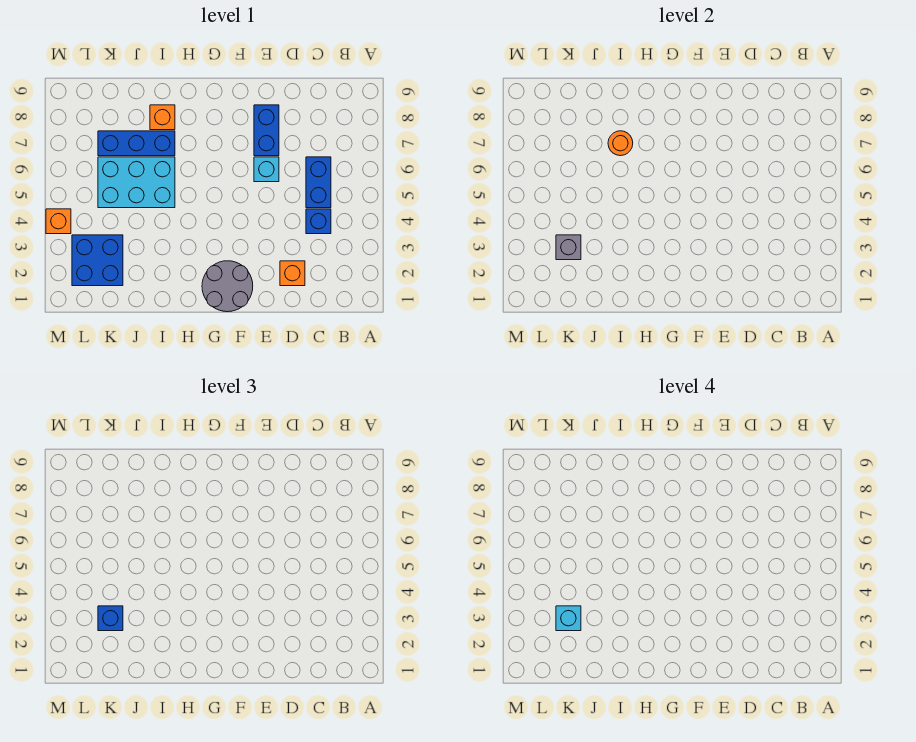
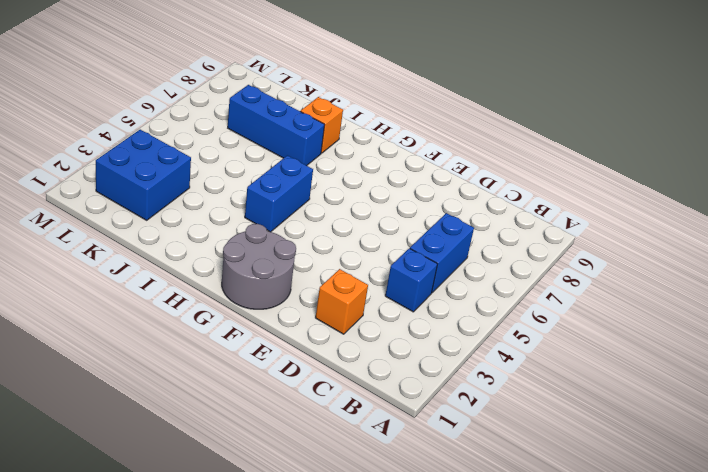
blue brick H4:H5 level 1 -> blue brick E7:E8 level 1
none -> cyan brick E6 level 1
none -> cyan brick I5:K6 level 1
none -> orange brick M4 level 1

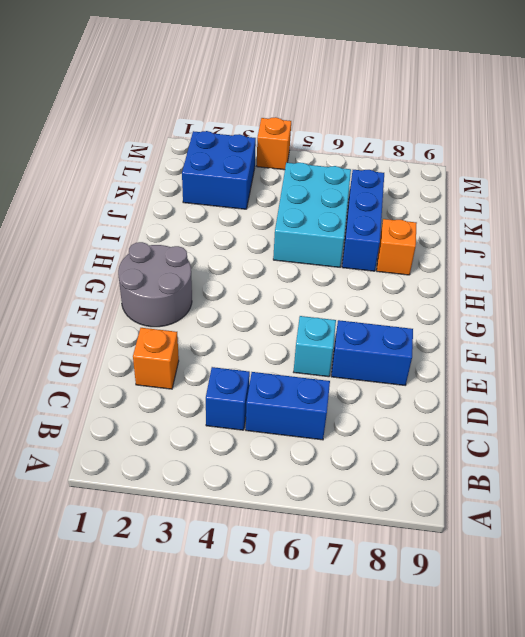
none -> orange round brick I7 level 2
none -> grey brick K3 level 2
none -> blue brick K3 level 3

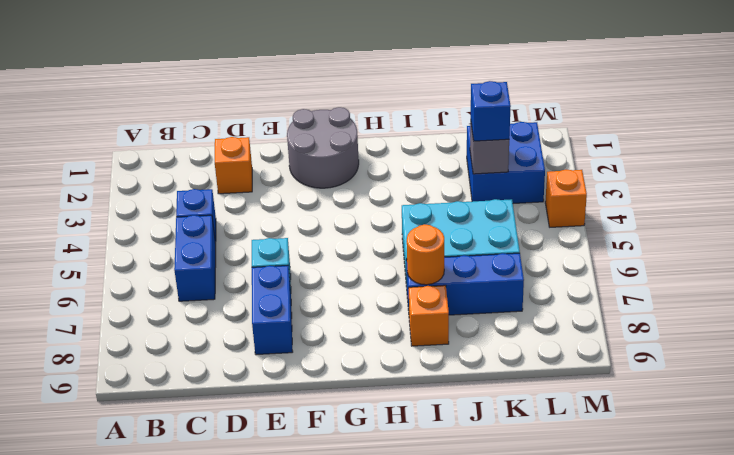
none -> cyan brick K3 level 4

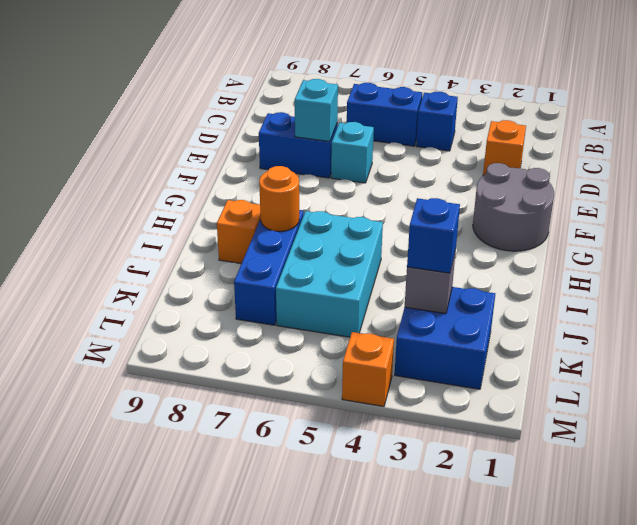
cyan brick E7 level 2 -> cyan brick K3 level 4

